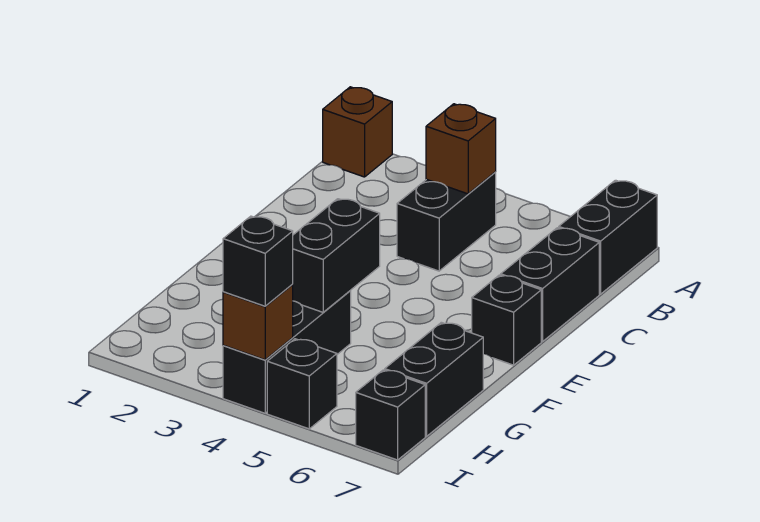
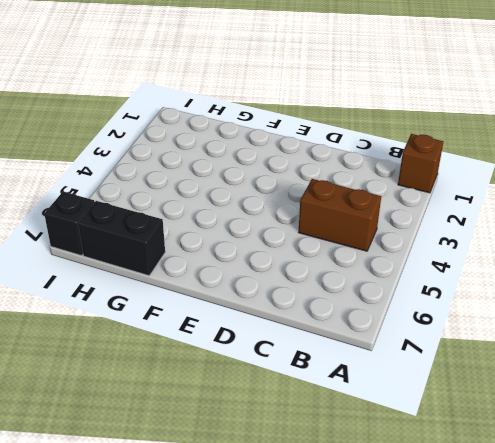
brown brick B4:C4 level 1 -> black brick B4:C4 level 1
none -> black brick A7:B7 level 1
none -> black brick C7:D7 level 1
none -> black brick E7 level 1

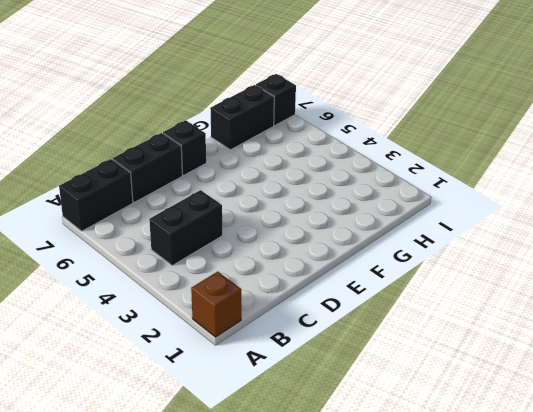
none -> black brick G4:I4 level 1
none -> black brick I5 level 1
none -> brown brick B4 level 2

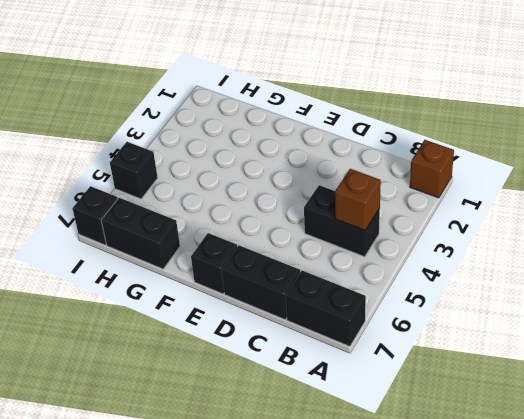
none -> black brick G4:I4 level 1
none -> black brick F4:G4 level 2
none -> brown brick I4 level 2

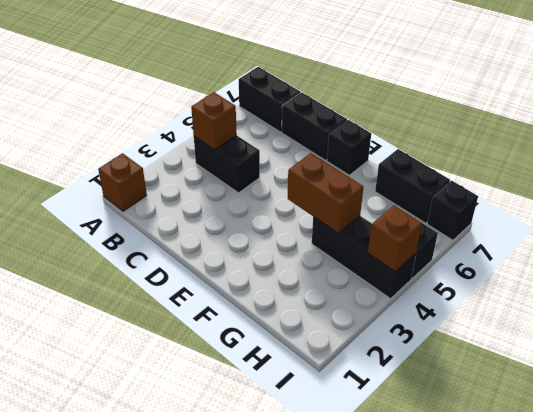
brown brick F4:G4 level 2 -> black brick F4:G4 level 2
none -> black brick I4 level 3

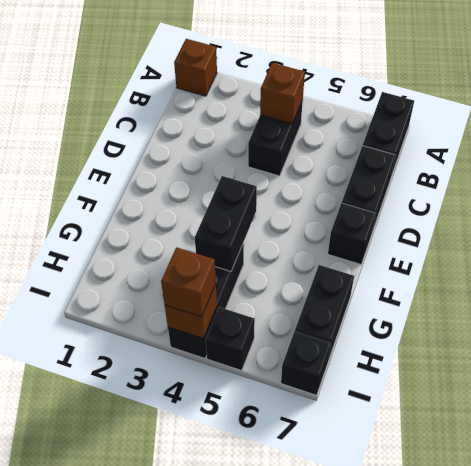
brown brick I4 level 3 -> black brick I4 level 3

